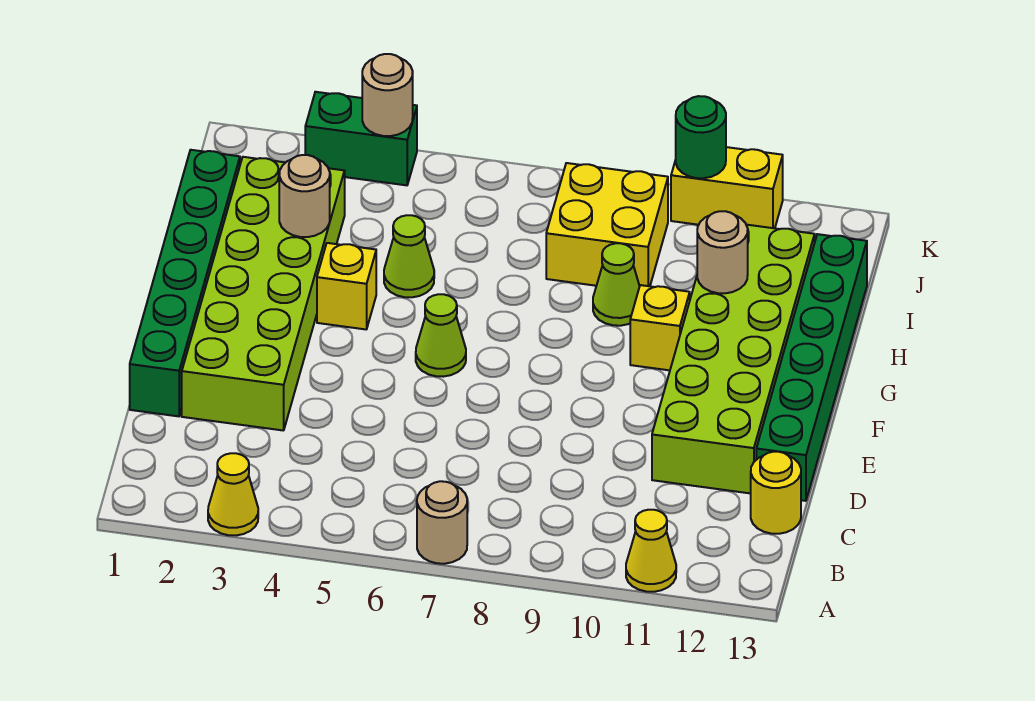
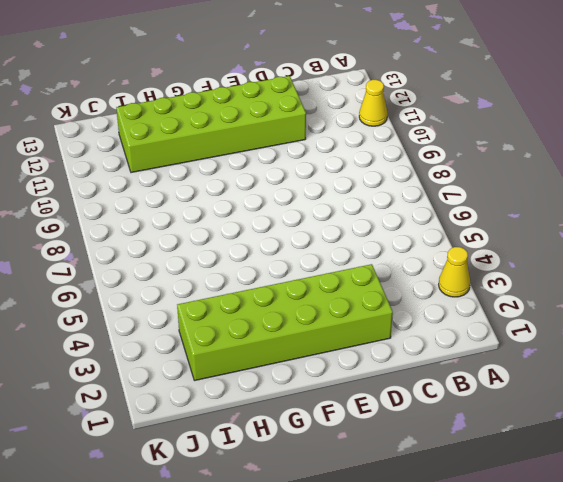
none -> tan round brick A7 level 1
none -> yellow round brick C13 level 1
none -> green brick D1:I1 level 1

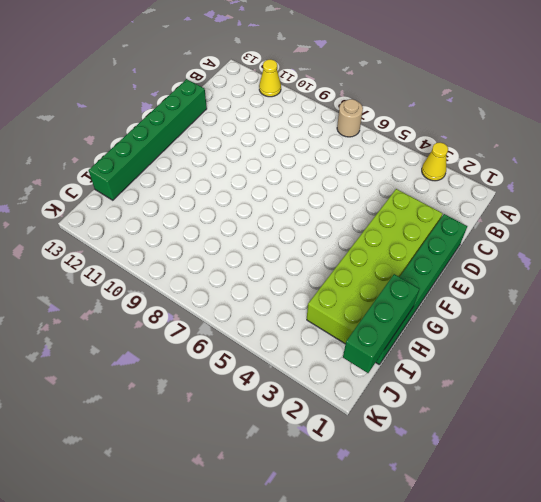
green brick H1:J1 level 2 -> none
none -> yellow round brick C13 level 1
none -> lime brick D11:I12 level 1
none -> lime cone F6 level 1

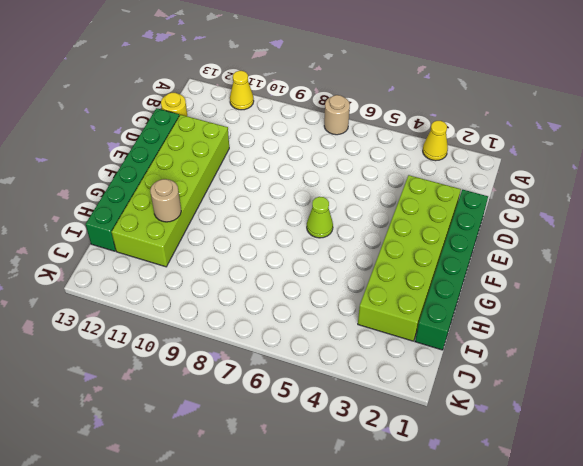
none -> yellow brick G4 level 1
none -> yellow brick G10 level 1
none -> lime cone H5 level 1

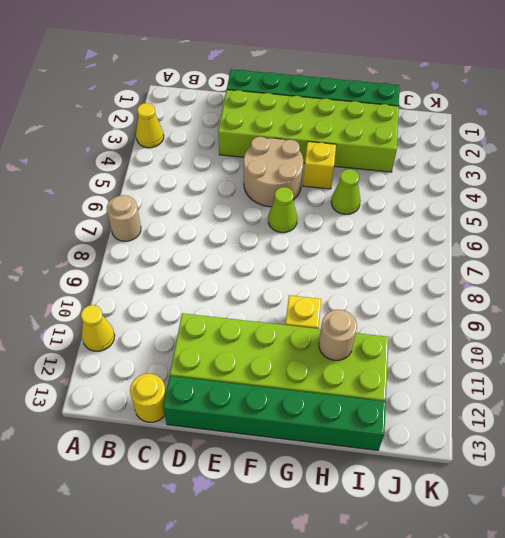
tan round brick E4:F5 level 1 -> none
none -> lime cone H9 level 1
none -> yellow brick I8:J9 level 1
none -> green brick K3:K4 level 1

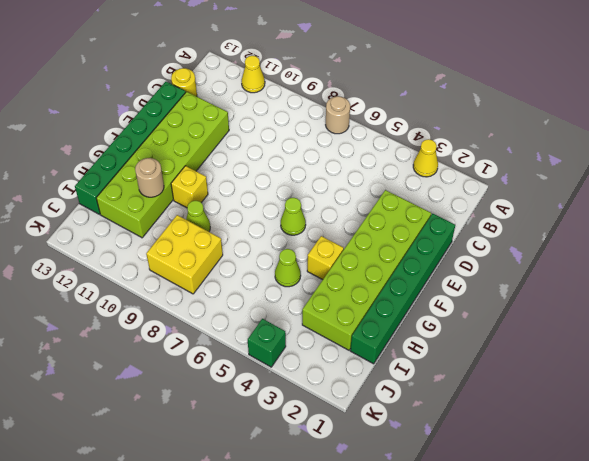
green brick K4 level 1 -> green brick K3:K4 level 1
none -> yellow brick K10:K11 level 1
none -> tan round brick H3 level 2
none -> tan round brick K4 level 2

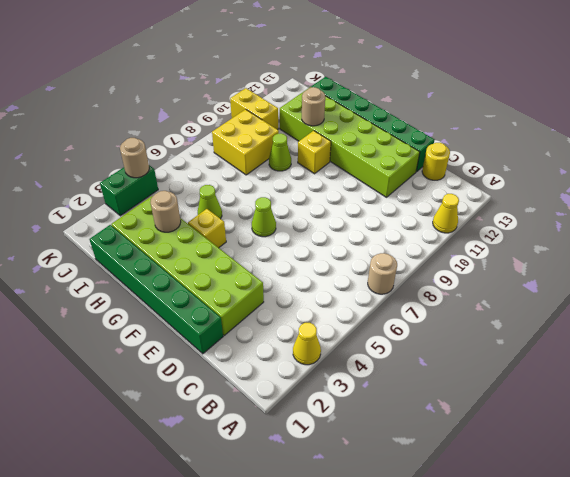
yellow brick J10:K10 level 1 -> yellow brick K10:K11 level 1
none -> green round brick K10 level 2

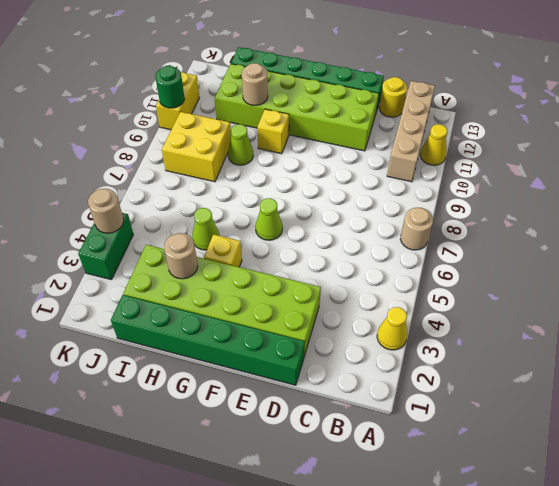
tan brick B10:B13 level 1 -> none

